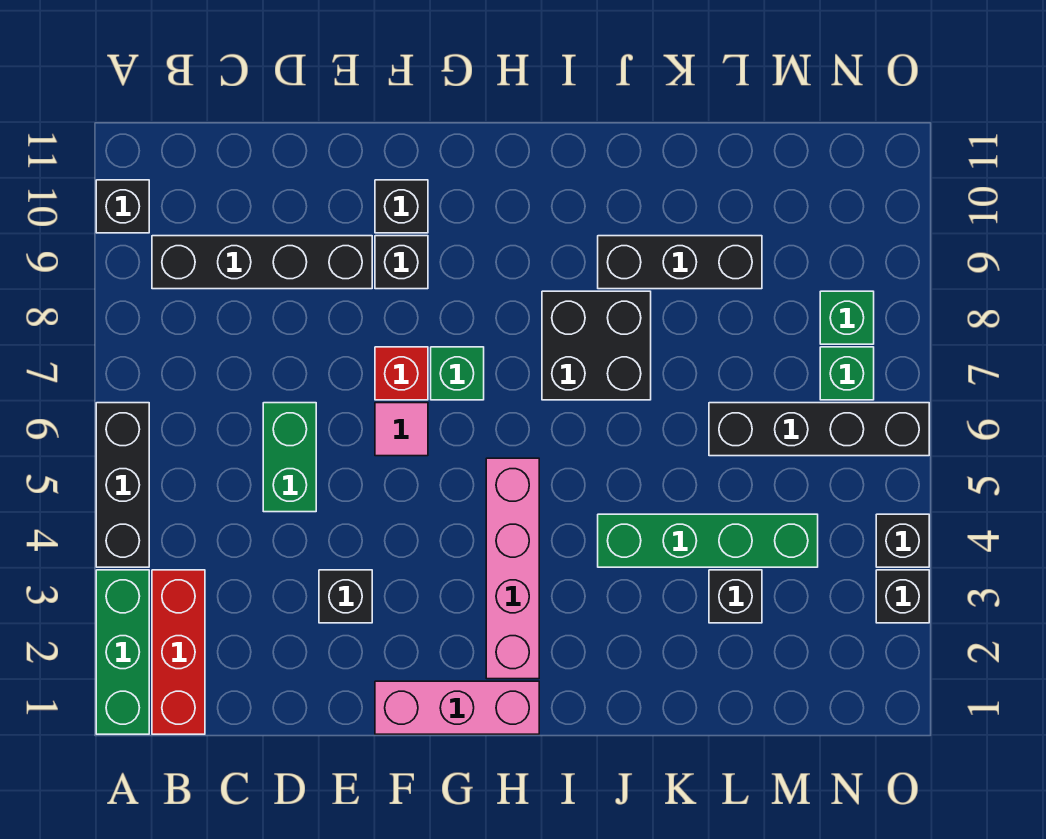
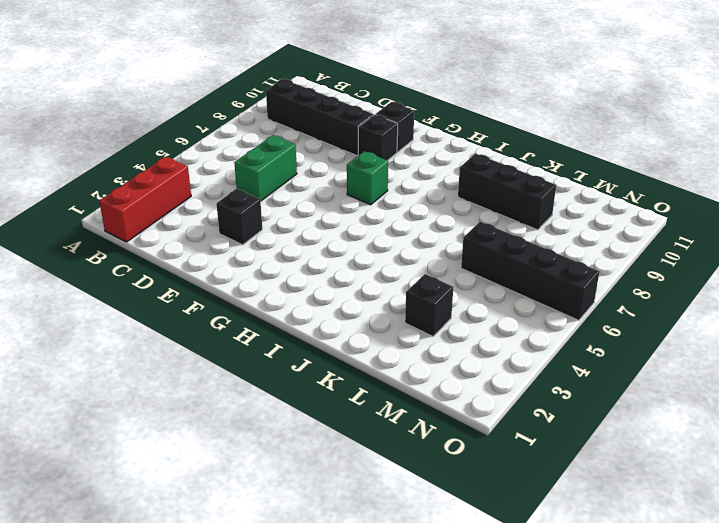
none -> green brick A1:A3 level 1
none -> black brick A4:A6 level 1
none -> black brick A10 level 1

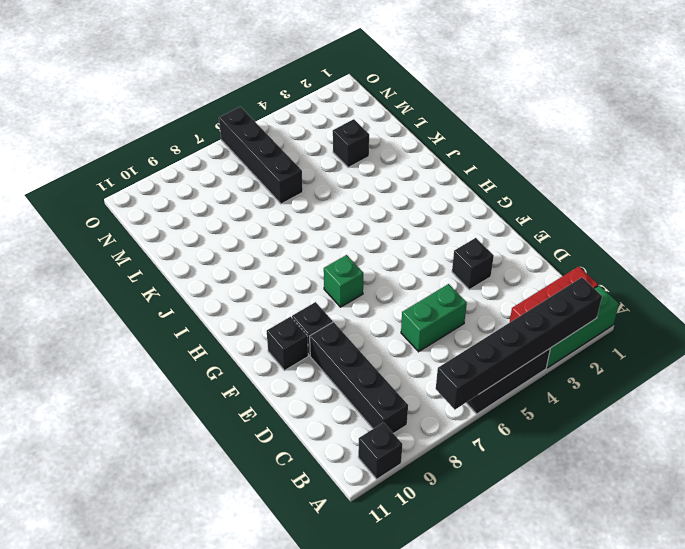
black brick A2:A7 level 2 -> none
none -> pink brick F1:H1 level 1
none -> pink tile F6 level 1
none -> red brick F7 level 1

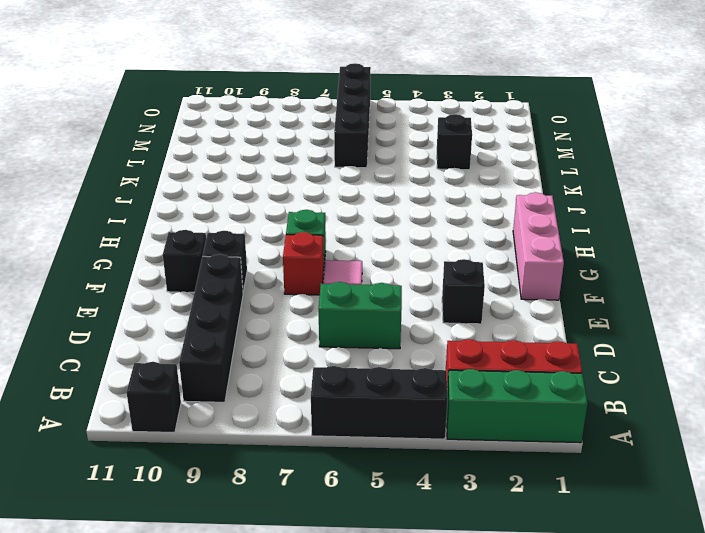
none -> pink brick H2:H5 level 1
none -> black brick I7:J8 level 1
none -> green brick J4:M4 level 1

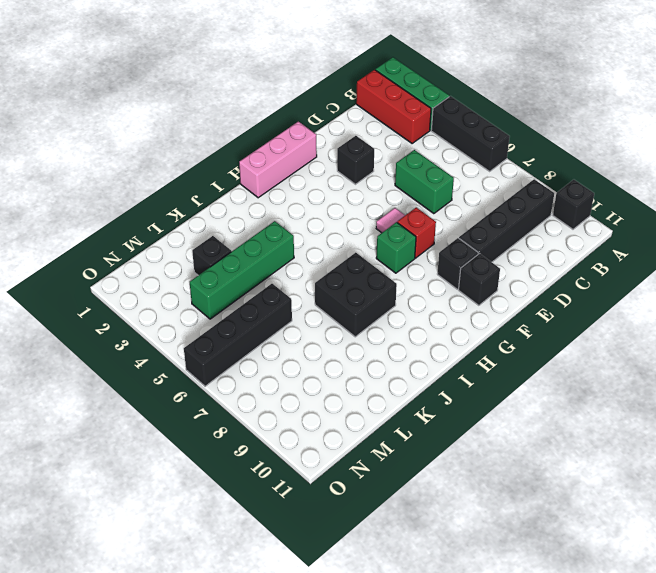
none -> pink brick H2:H5 level 1
none -> black brick J9:L9 level 1
none -> green brick N7 level 1

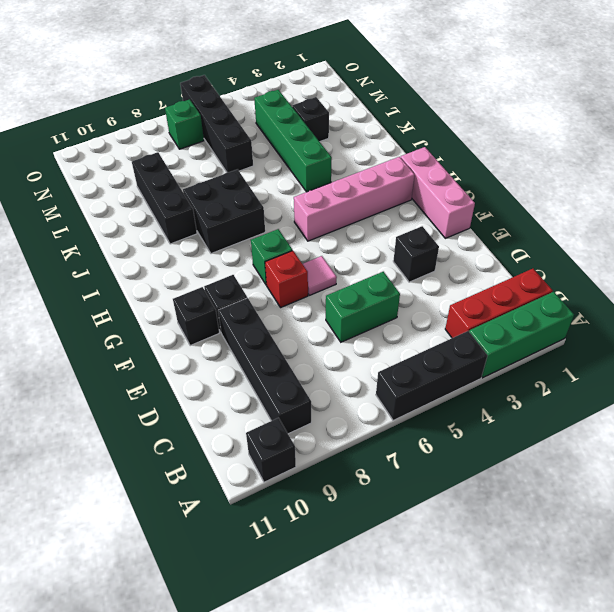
none -> green brick N8 level 1
none -> black brick O3 level 1
none -> black brick O4 level 1

